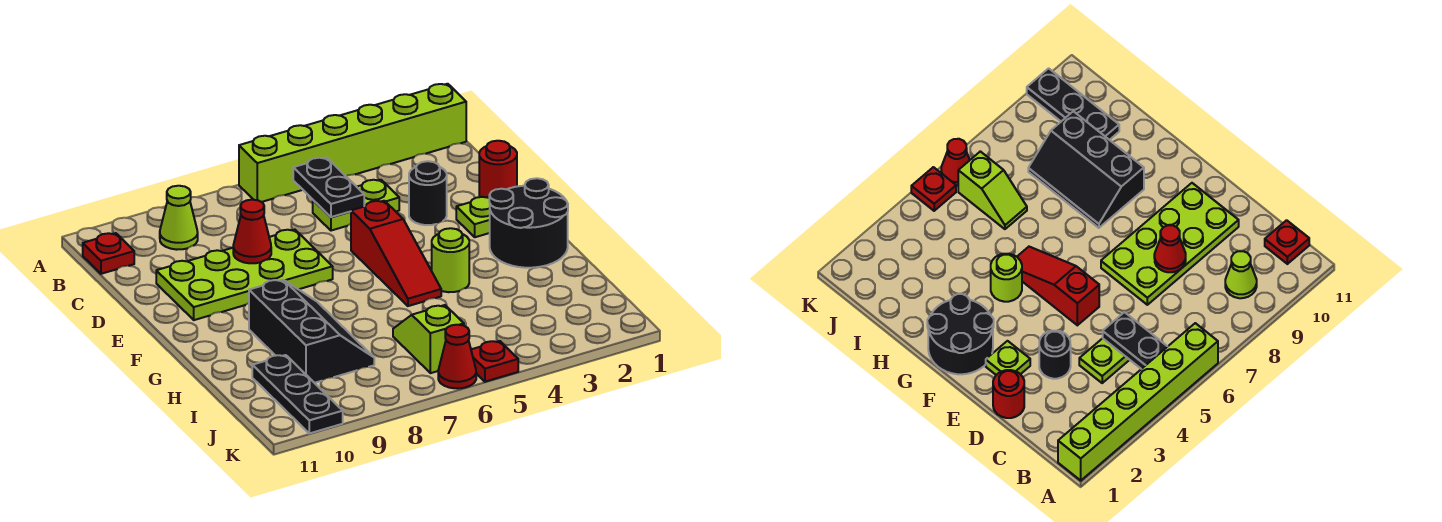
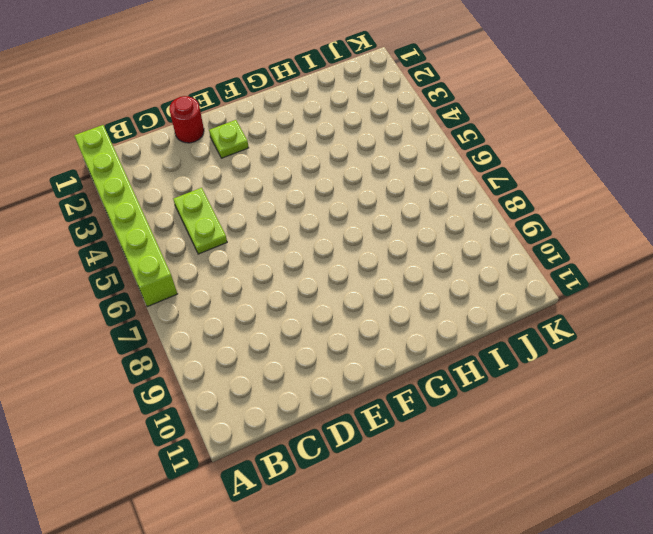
none -> lime cone B9 level 1
none -> red plate B11 level 1
none -> black round brick D3 level 1

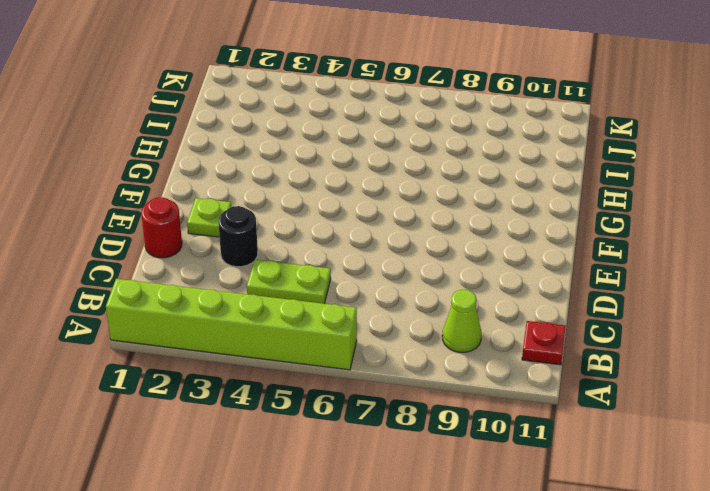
none -> lime plate D7:E10 level 1
none -> red slope E5:G5 level 1 top E
none -> black round brick F1:G2 level 1

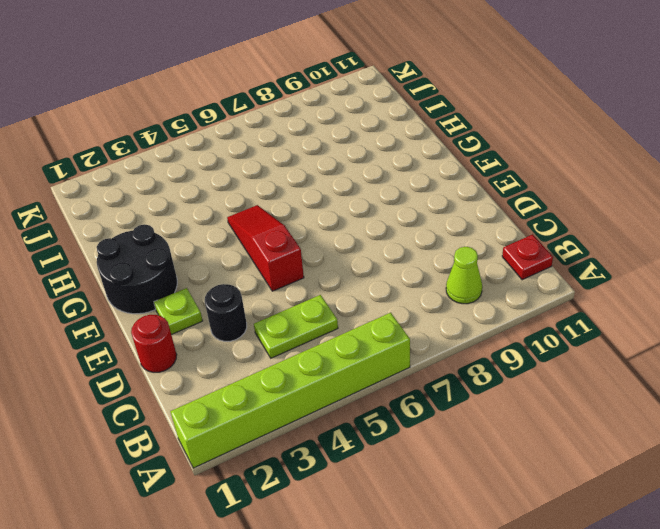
none -> lime plate D7:E10 level 1
none -> lime round brick G4 level 1
none -> black slope G8:I9 level 1 top 9

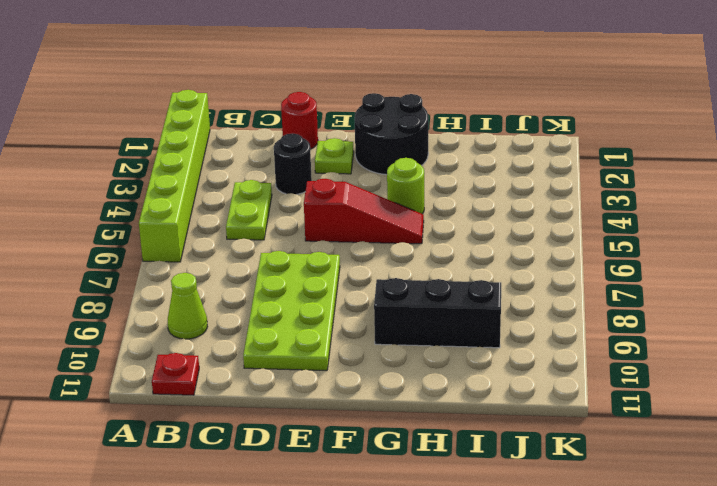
none -> lime slope I6:J6 level 1 top J
none -> black plate I10:K10 level 1
none -> red plate K5 level 1

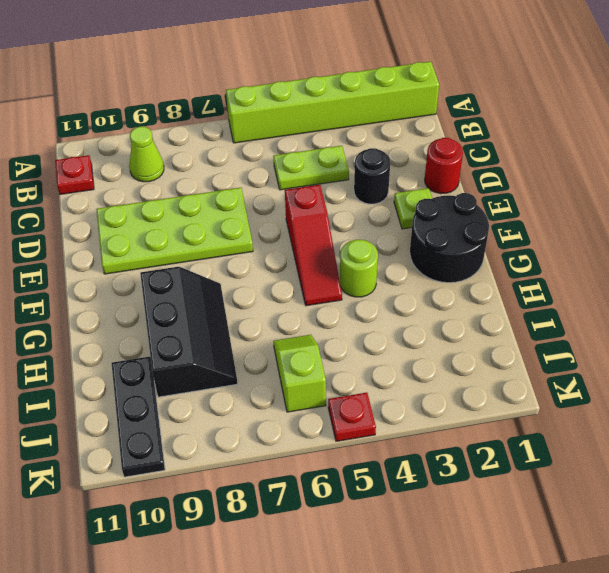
none -> red cone K6 level 1
none -> black plate B5:C5 level 2
none -> red cone D8 level 2

